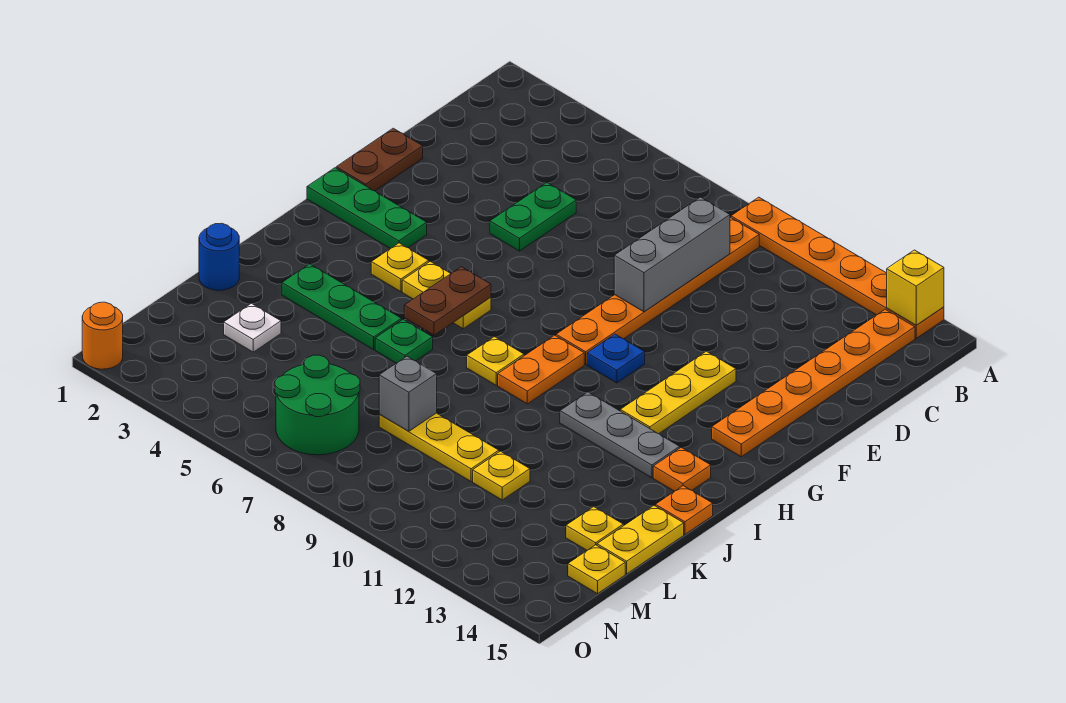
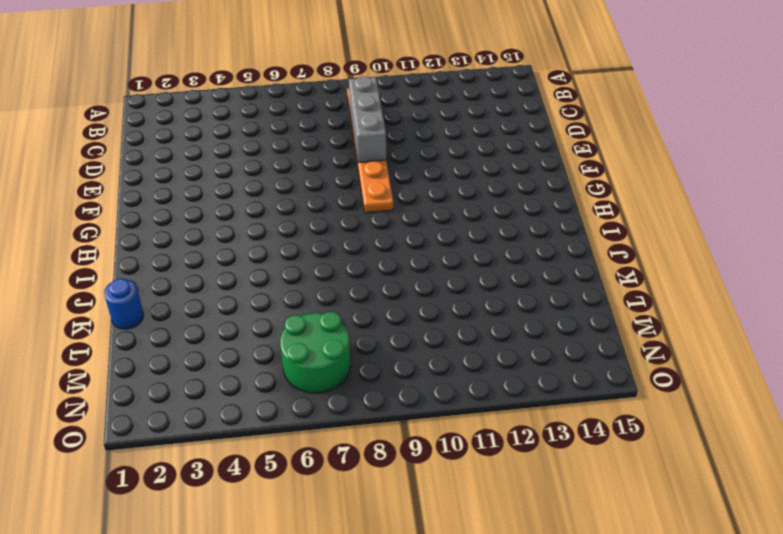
none -> orange plate A9:A14 level 1
none -> orange plate B14:G14 level 1
none -> green plate D5:E5 level 1
none -> brown plate E1:F1 level 1

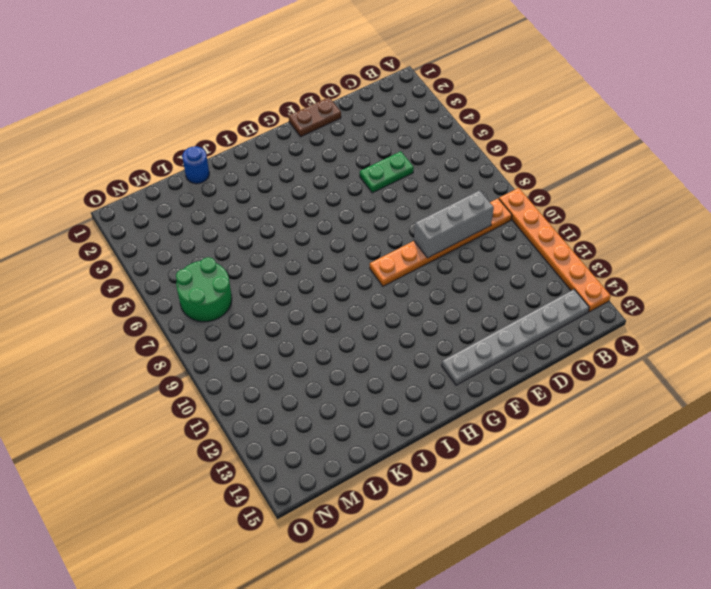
grey plate B14:G14 level 1 -> orange plate B14:G14 level 1
none -> yellow plate F12:H12 level 1
none -> green plate G1:G3 level 1
none -> blue plate G10 level 1
none -> yellow plate H4 level 1

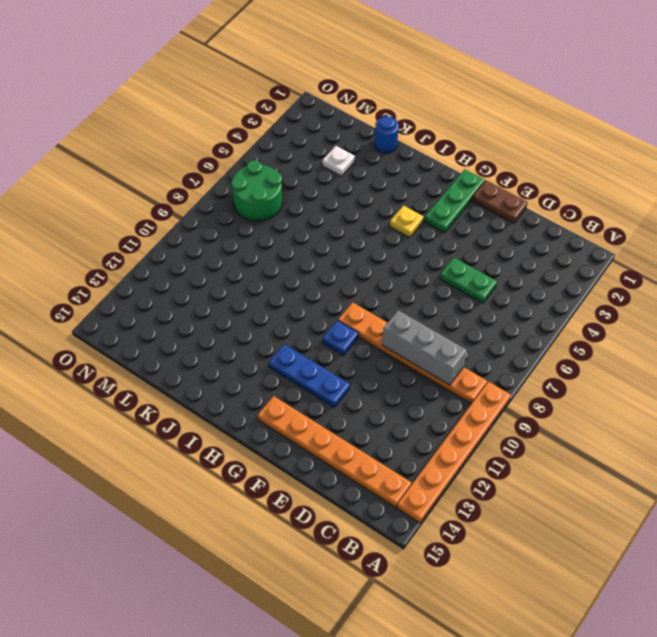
blue plate F12:H12 level 1 -> yellow plate F12:H12 level 1
none -> yellow plate H5:H6 level 1
none -> orange plate H9:I9 level 1
none -> yellow plate I8 level 1
none -> grey plate I11:I13 level 1

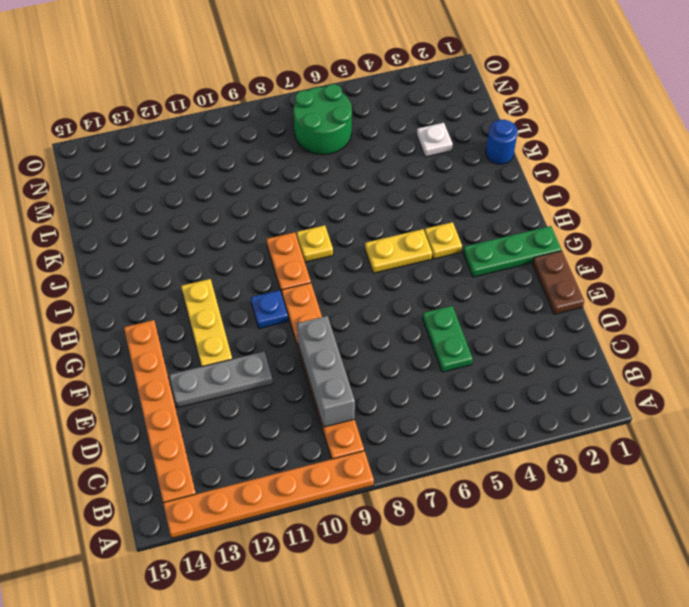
grey plate E11:E13 level 1 -> grey plate I11:I13 level 1
none -> orange plate I14 level 1
none -> green plate J3:J5 level 1
none -> green plate J6 level 1
none -> orange plate J15 level 1

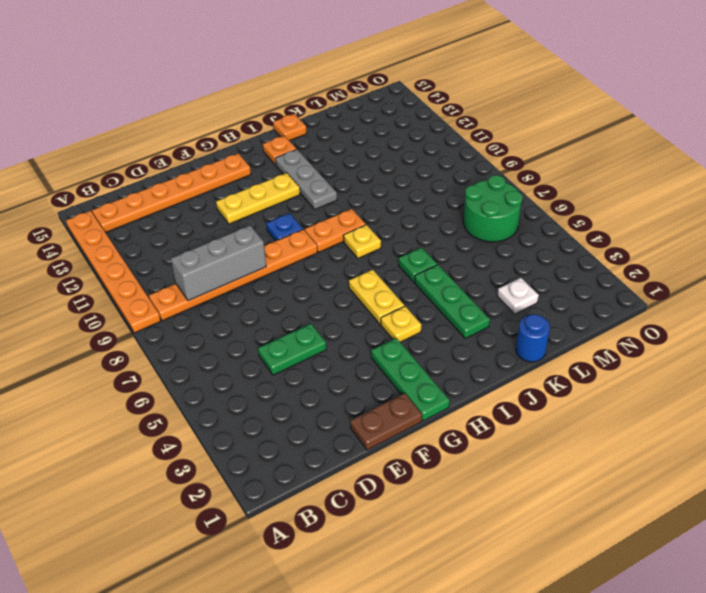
none -> yellow plate K15:L15 level 1
none -> yellow plate L8:L10 level 1
none -> yellow plate L11 level 1
none -> yellow plate L14 level 1

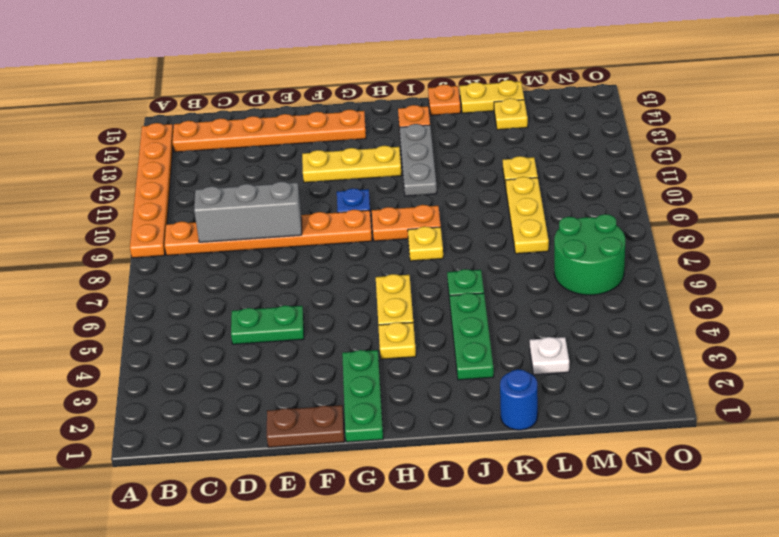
none -> yellow plate M15 level 1
none -> orange round brick O1 level 1
none -> yellow brick A14 level 2
none -> brown plate H6:I6 level 2

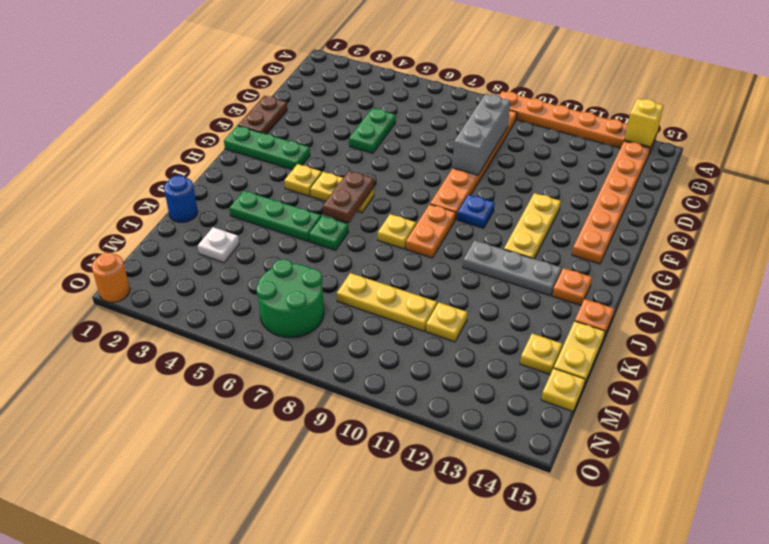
none -> grey brick L8 level 2

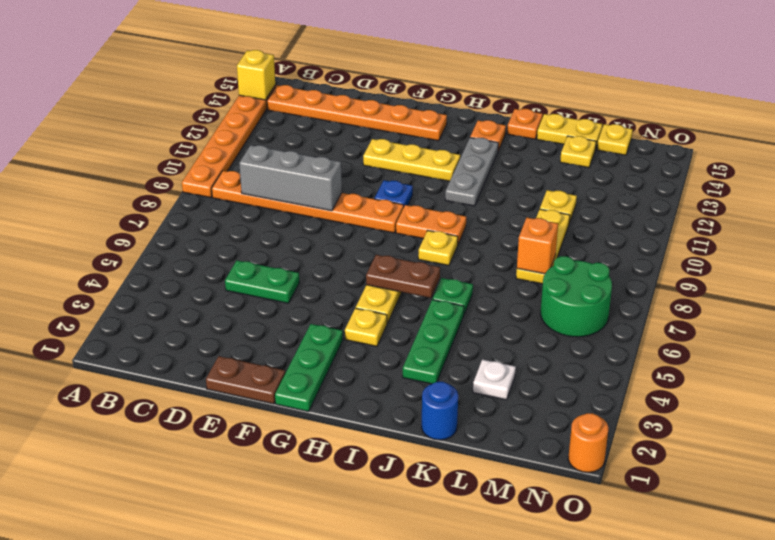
orange brick L8 level 2 -> grey brick L8 level 2

